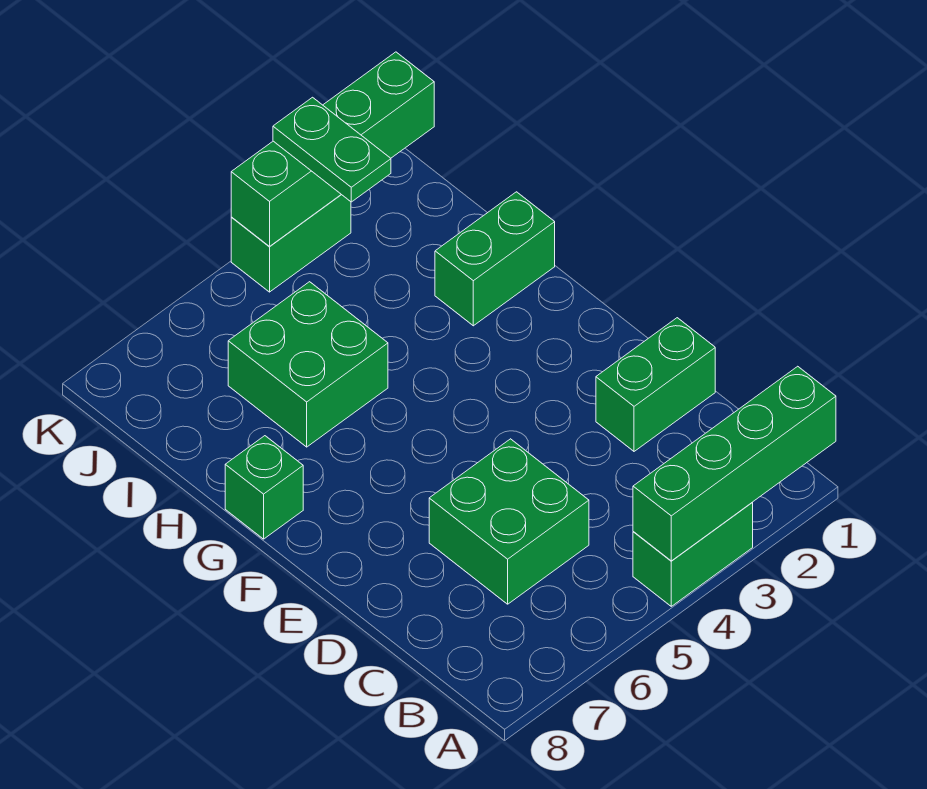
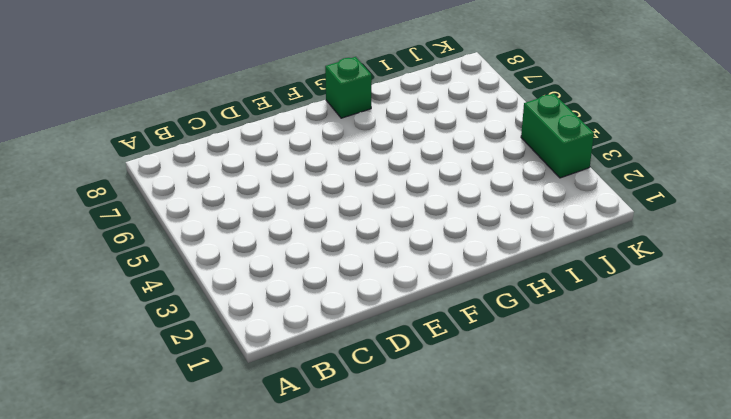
none -> green brick A3:A4 level 1
none -> green brick C5:D6 level 1

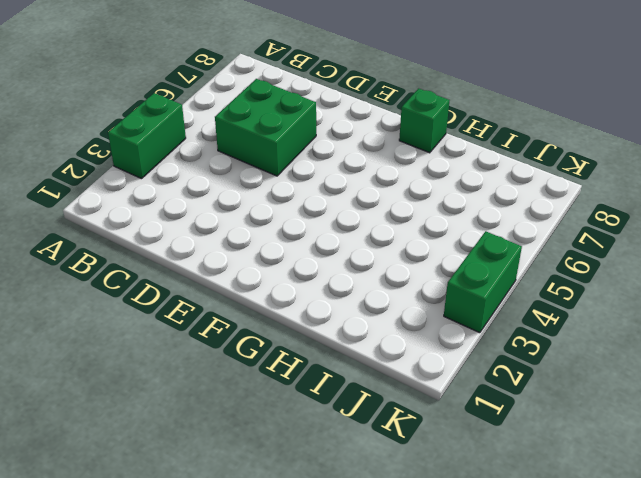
none -> green brick D1:D2 level 1
none -> green brick H1:H2 level 1

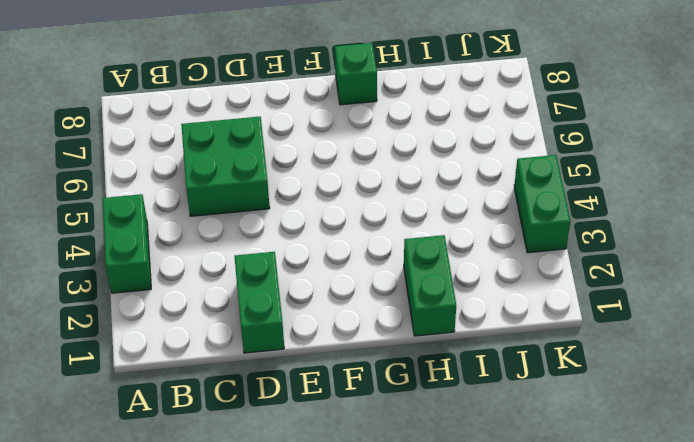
none -> green brick H5:I6 level 1
none -> green brick A1:A4 level 2

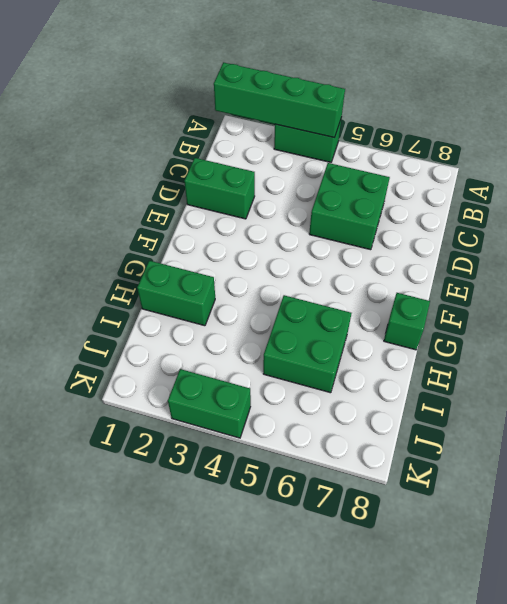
none -> green brick K1:K4 level 2
none -> green plate J3:K3 level 3

